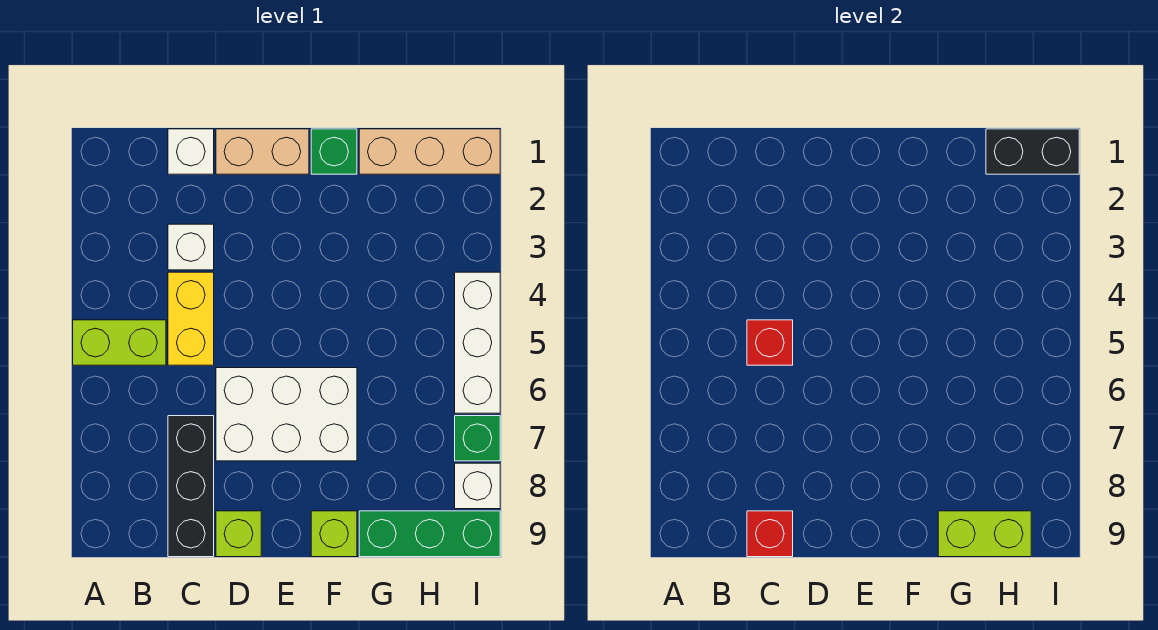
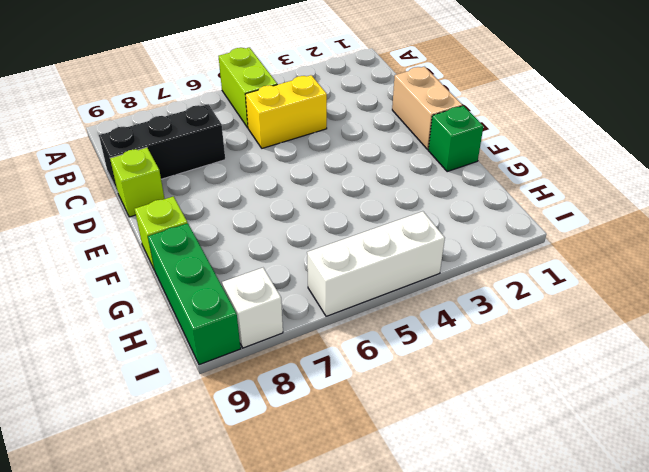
none -> white brick C1 level 1
none -> white brick C3 level 1
none -> white brick D6:F7 level 1

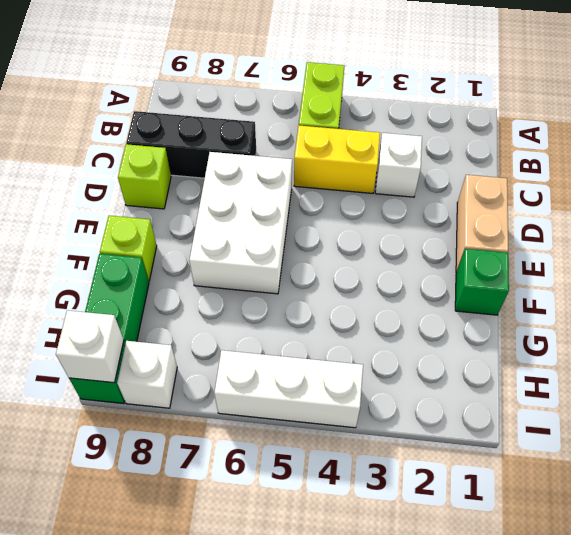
white brick I9 level 2 -> white brick C1 level 1
none -> tan brick G1:I1 level 1
none -> green brick I7 level 1
none -> red brick C5 level 2

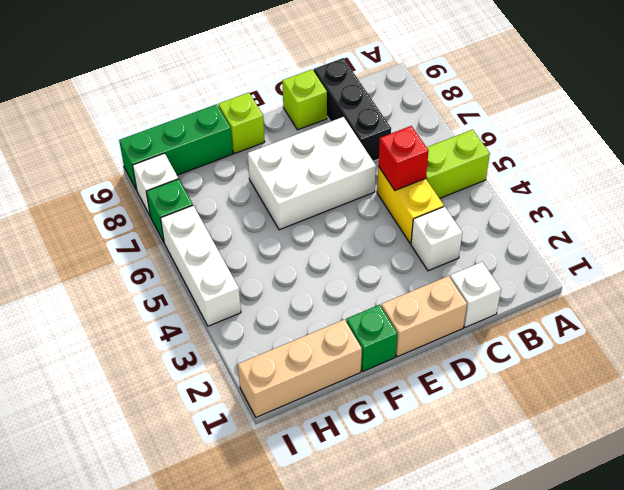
none -> red brick C9 level 2
none -> lime brick G9:H9 level 2
none -> black brick H1:I1 level 2

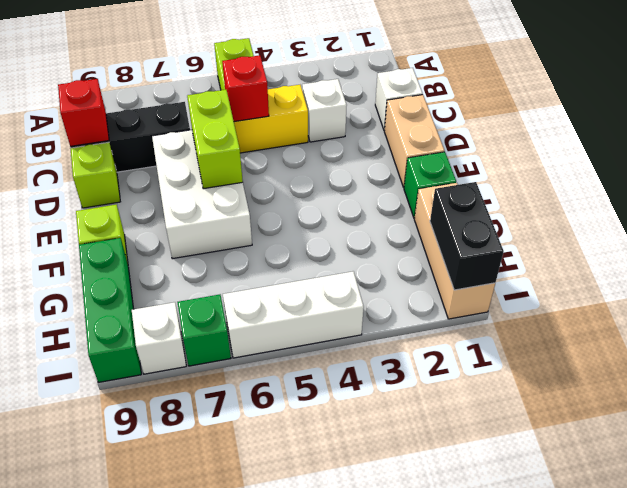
lime brick D6:E6 level 2 -> lime brick G9:H9 level 2

